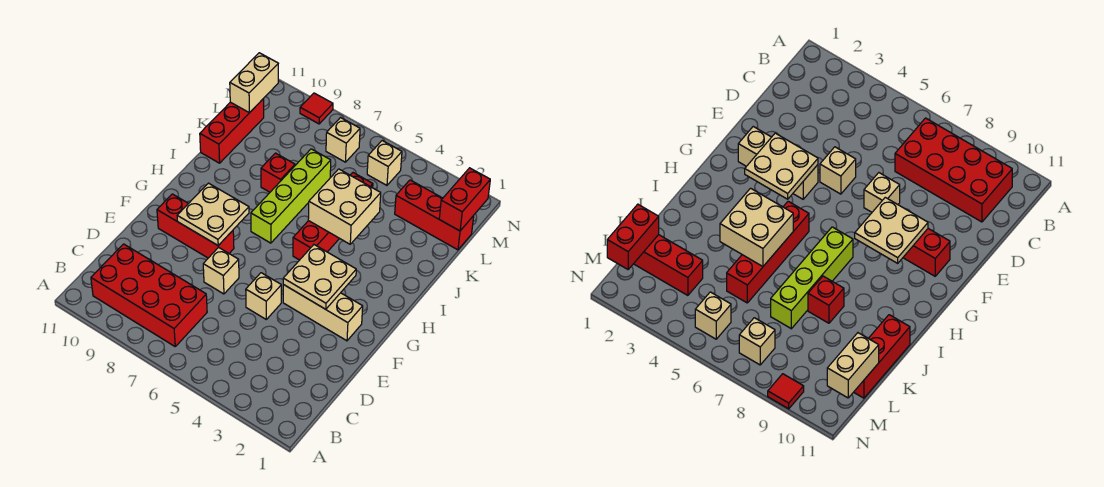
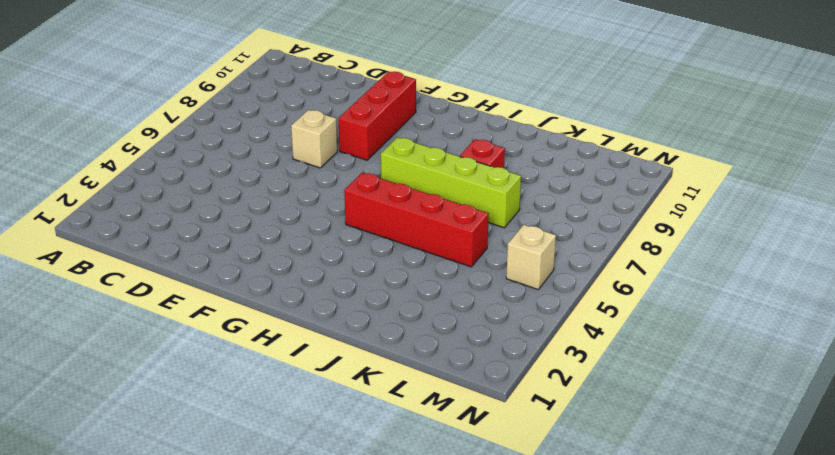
none -> red brick B7:C10 level 1
none -> tan brick E5 level 1
none -> tan brick F2:F4 level 1

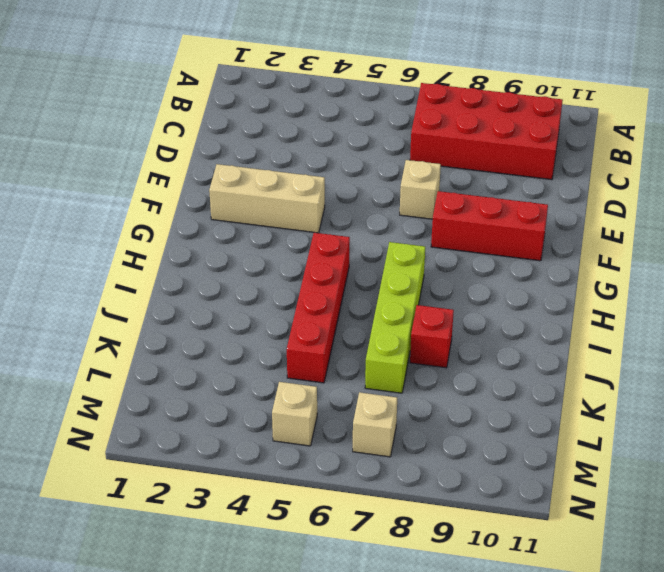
none -> tan brick E5 level 1
none -> red brick J11:L11 level 1
none -> red brick L1:L3 level 1

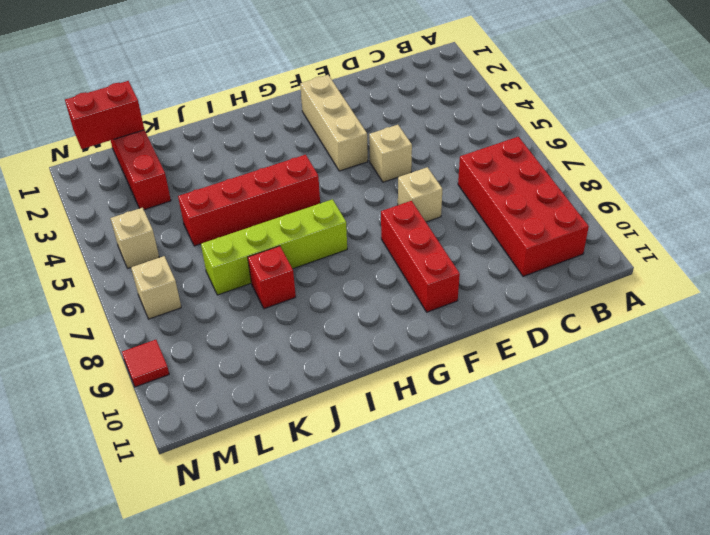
none -> red brick J11:L11 level 1
none -> tan plate F3:G4 level 2
none -> tan plate F8:G9 level 2

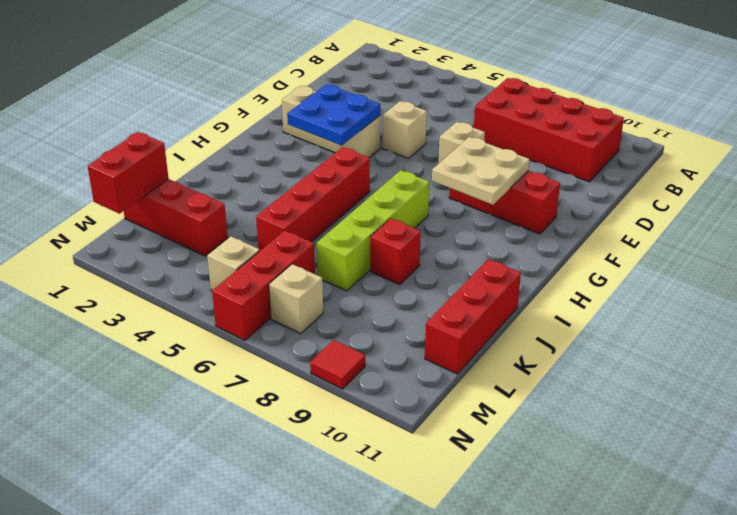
blue plate F3:G4 level 2 -> tan plate F3:G4 level 2
red brick L6:N6 level 1 -> none
none -> tan brick I4:J5 level 2
none -> tan brick L11:M11 level 2

